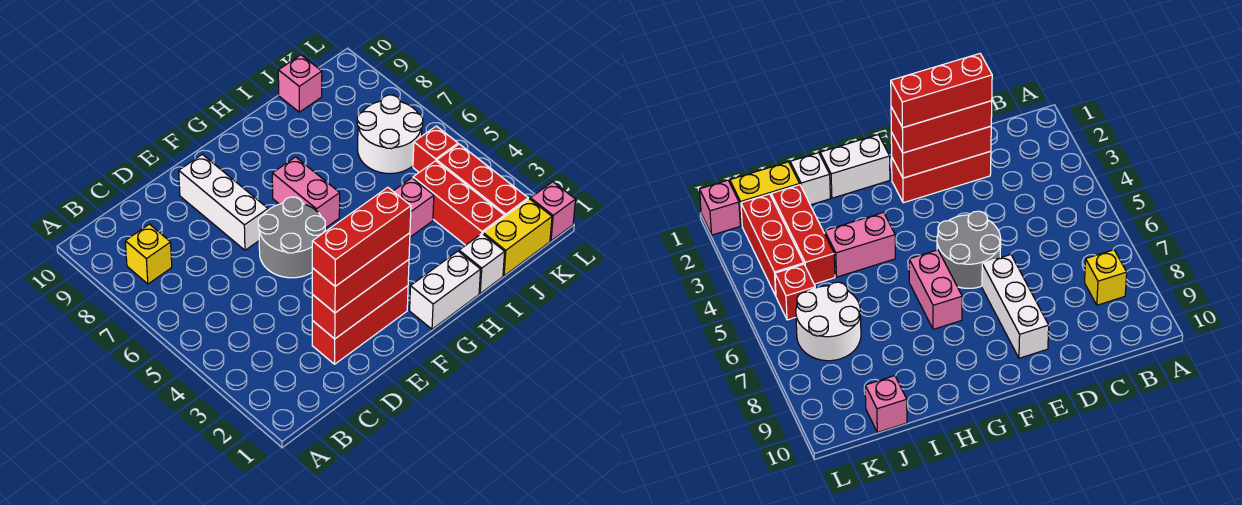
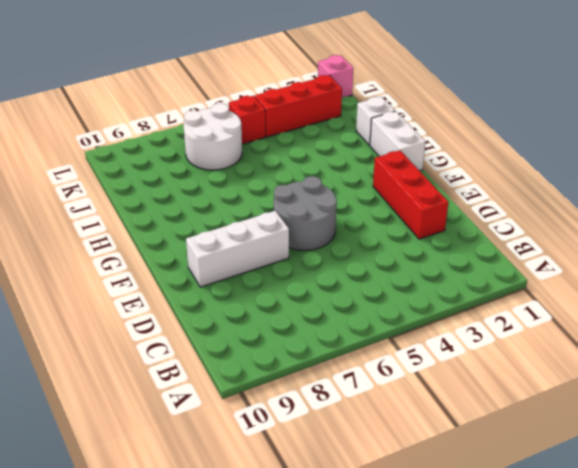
none -> yellow brick B8 level 1
none -> pink brick G6:G7 level 1
none -> pink brick H4:I4 level 1

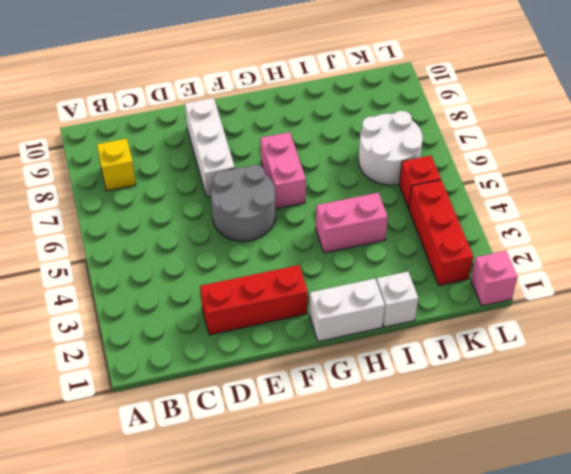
none -> yellow brick J1:K1 level 1
none -> red brick J2:J4 level 1
none -> pink brick J10 level 1

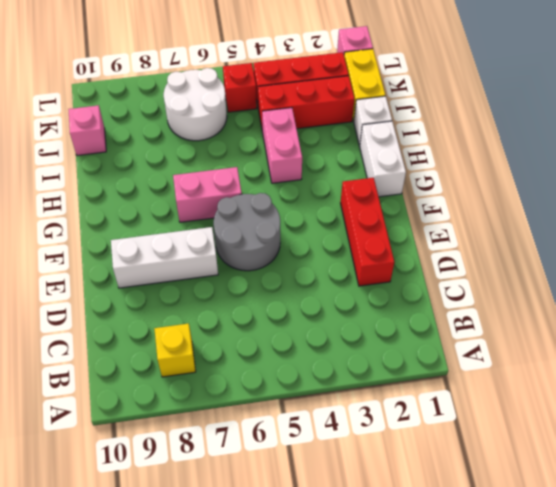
none -> red brick D2:F2 level 2
none -> red brick D2:F2 level 3
none -> red brick D2:F2 level 4

